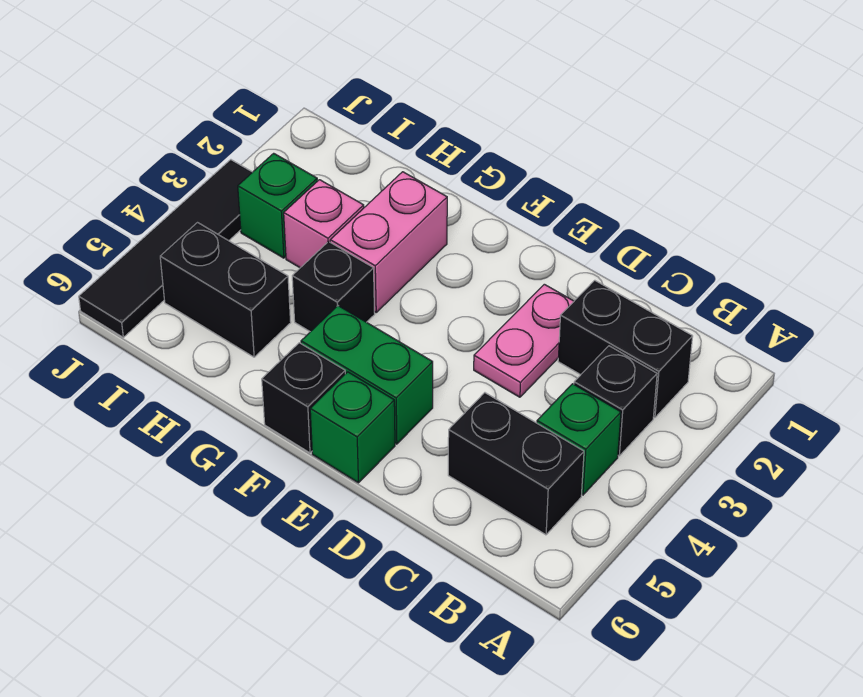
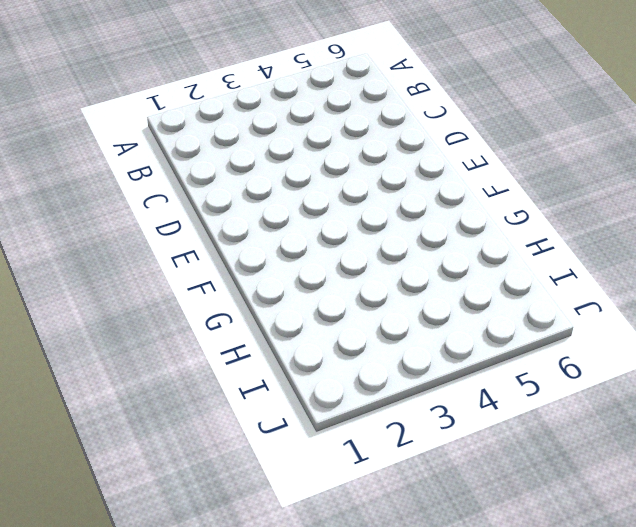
none -> black brick B2:C2 level 1
none -> black brick B3 level 1
none -> green brick B4 level 1

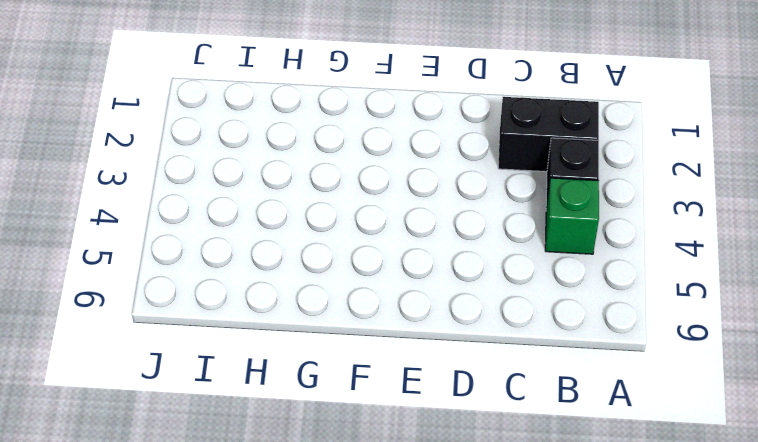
none -> black brick B5:C5 level 1
none -> pink plate D2:D3 level 1
none -> green brick E5:F5 level 1

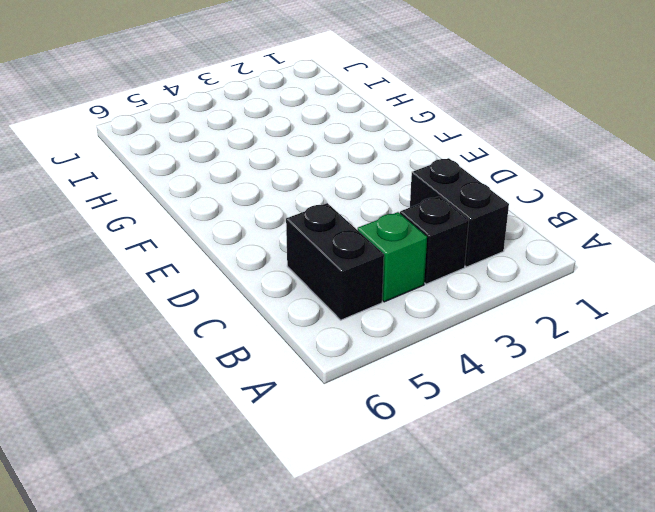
none -> pink plate D2:D3 level 1
none -> green brick E5:F5 level 1
none -> green brick E6 level 1

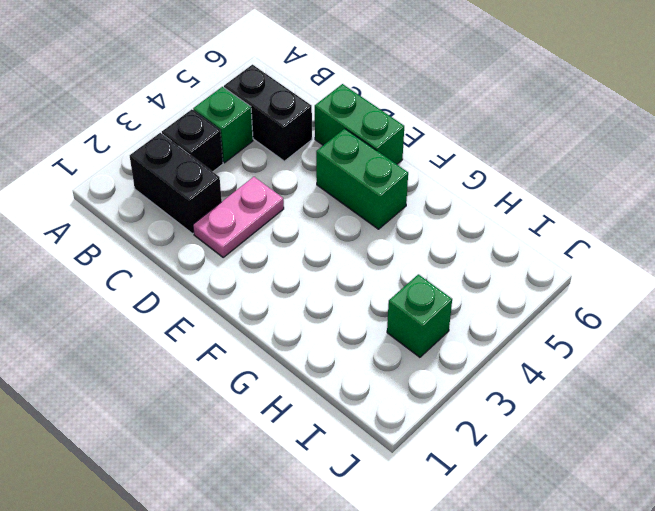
green brick D6:E6 level 1 -> green brick E6 level 1
none -> black brick F6 level 1
none -> pink brick G2:G3 level 1
none -> black brick G4 level 1

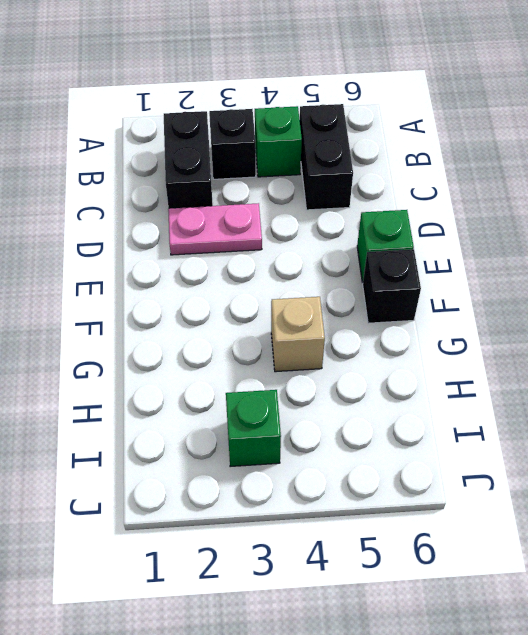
tan brick G4 level 1 -> black brick G4 level 1
none -> green brick E5:F5 level 1
none -> pink brick G2:G3 level 1
none -> pink brick H3 level 1

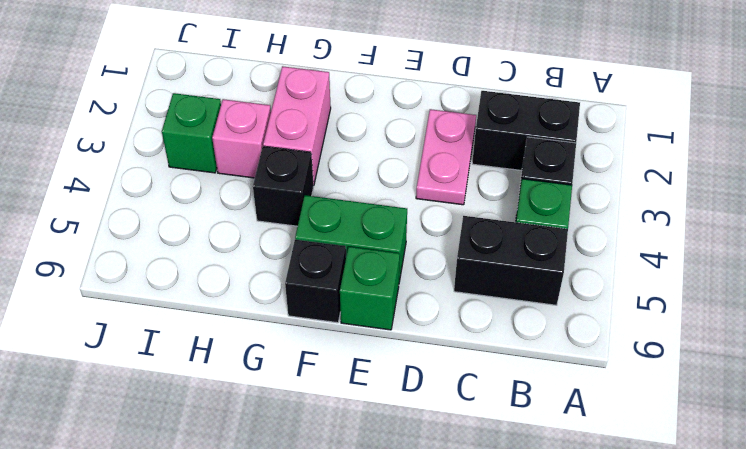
none -> black brick H5:I5 level 1
none -> black tile J3:J6 level 1

